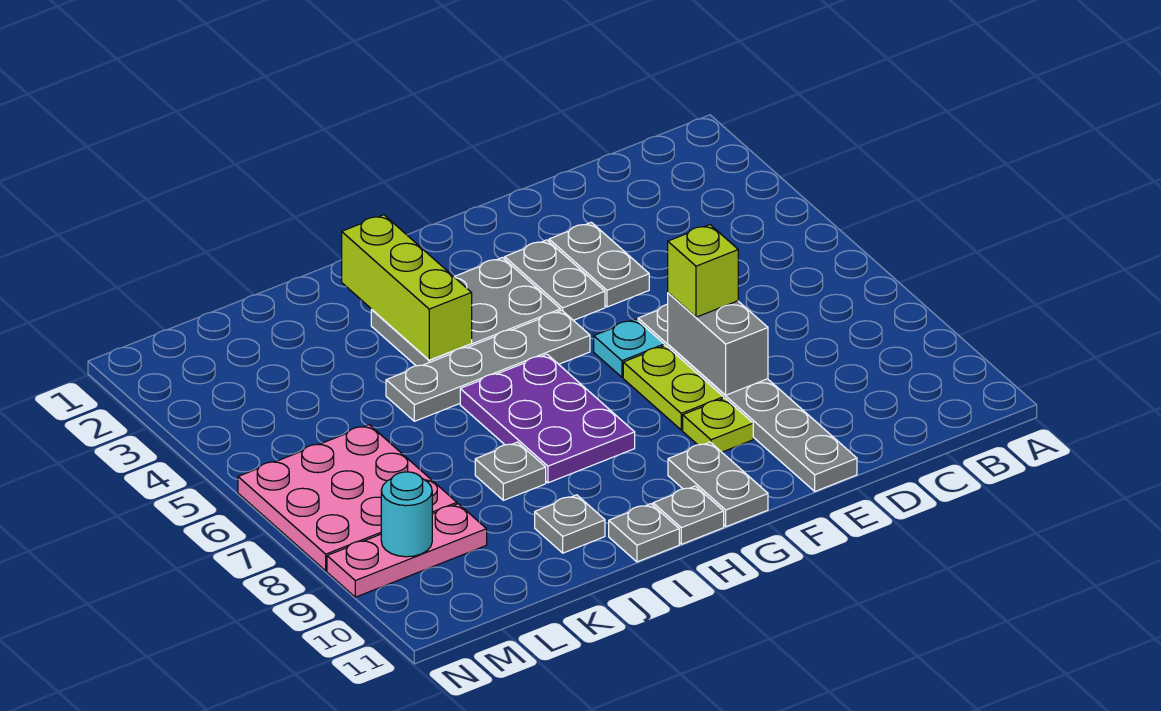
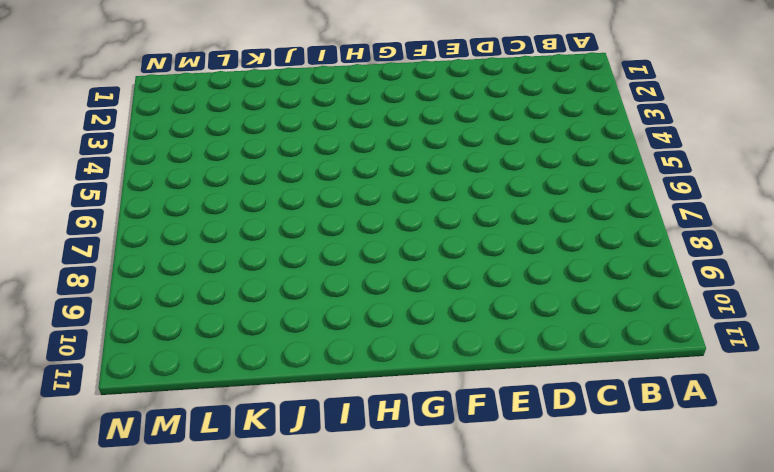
none -> grey plate E3:E4 level 1
none -> grey plate E6:E11 level 1
none -> grey plate F3:F4 level 1

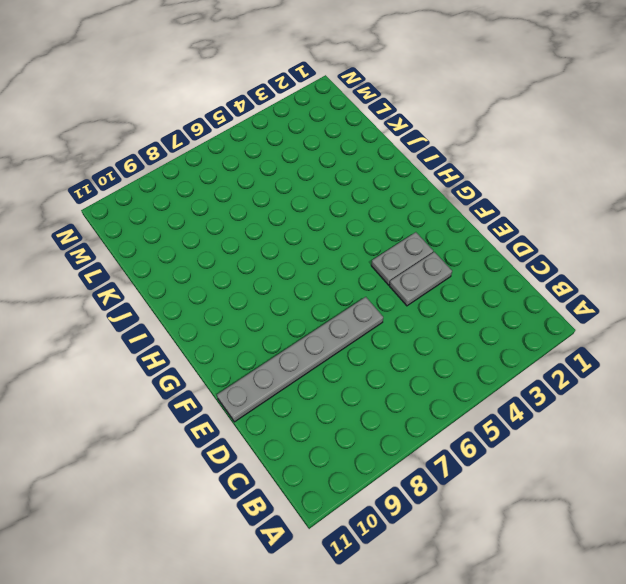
none -> cyan plate F6 level 1
none -> lime plate F7:F8 level 1
none -> lime plate F9 level 1

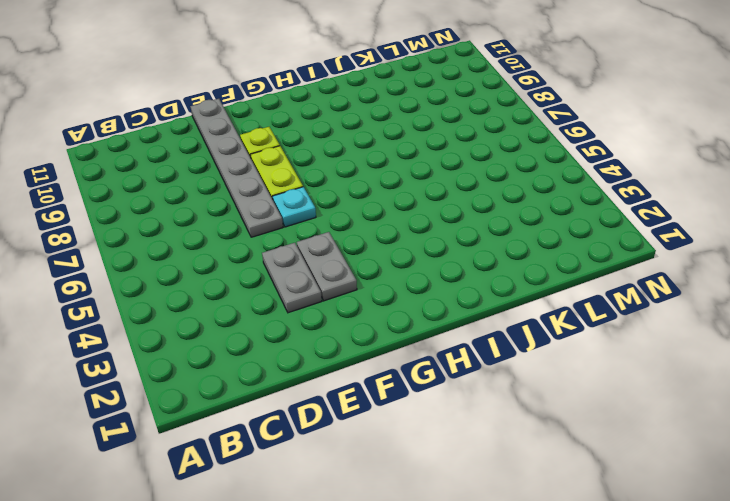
none -> grey plate G3:I4 level 1
none -> grey plate G5:J5 level 1
none -> grey plate G10:G11 level 1

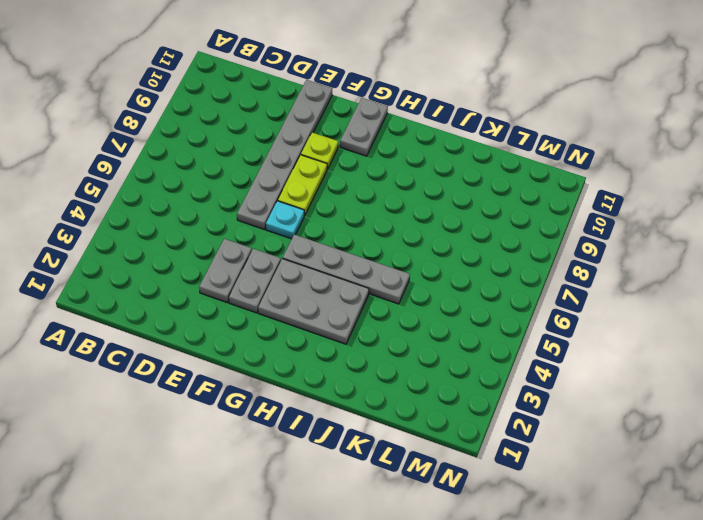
none -> purple plate H6:I8 level 1
none -> grey plate H11 level 1
none -> grey plate I11 level 1

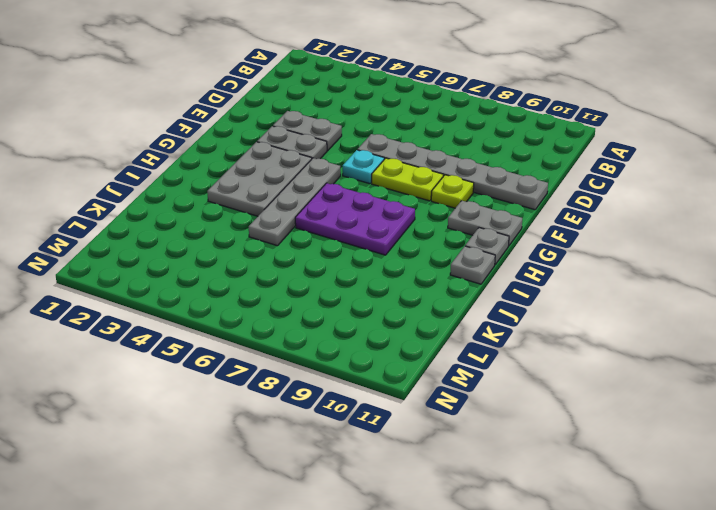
none -> grey plate J8 level 1
none -> grey plate J10 level 1
none -> pink plate L6:N8 level 1

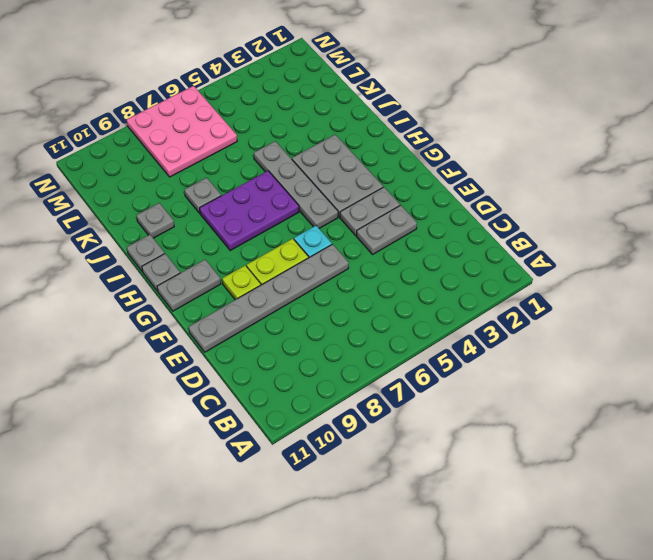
none -> pink plate L9:N9 level 1
none -> grey brick E7:E8 level 2
none -> lime brick I2:I4 level 2

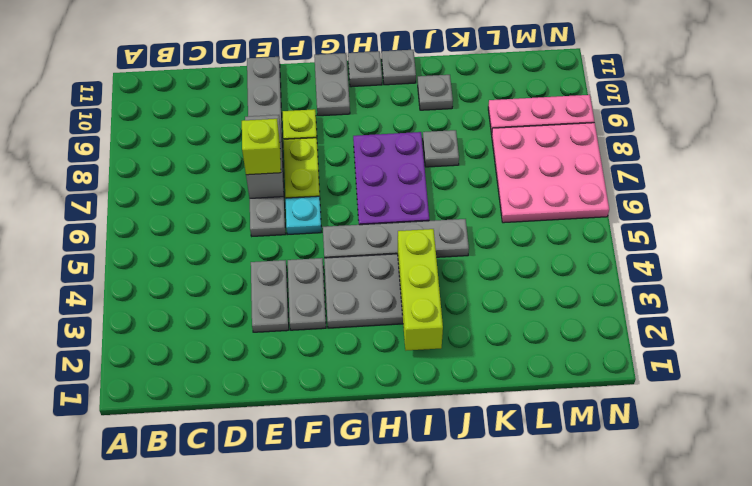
none -> cyan round brick M9 level 2

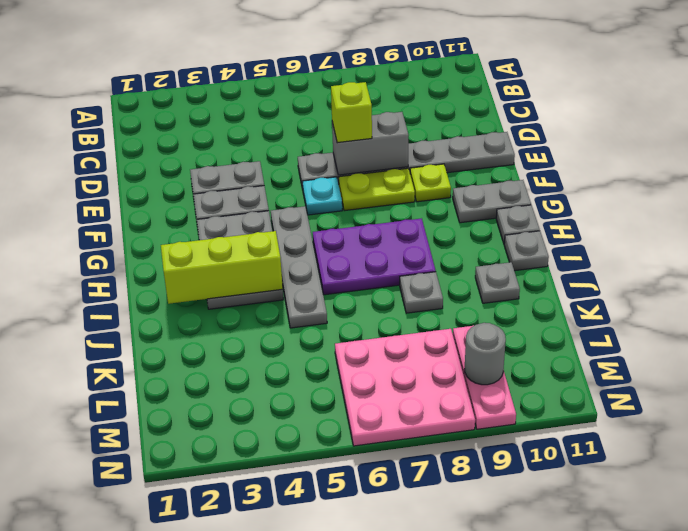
grey round brick M9 level 2 -> cyan round brick M9 level 2

